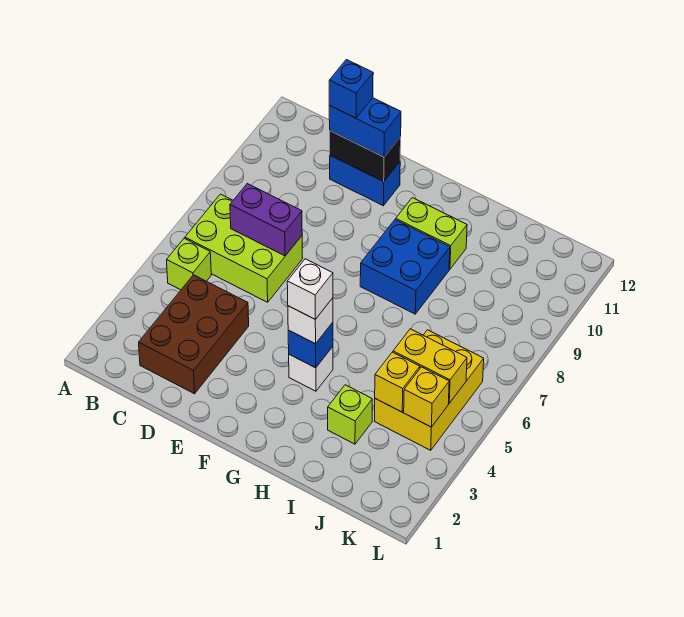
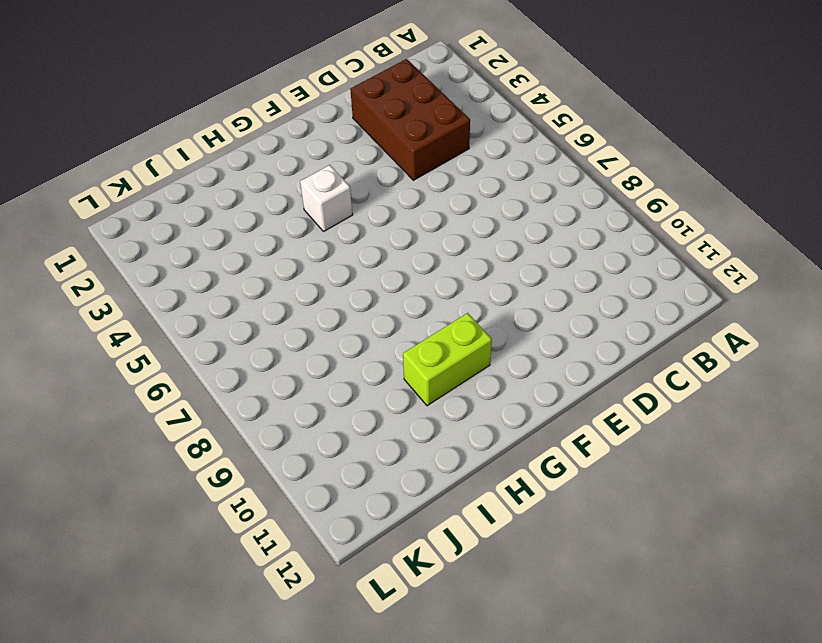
none -> lime brick B5 level 1
none -> lime brick B6:D7 level 1
none -> blue brick D11:E11 level 1

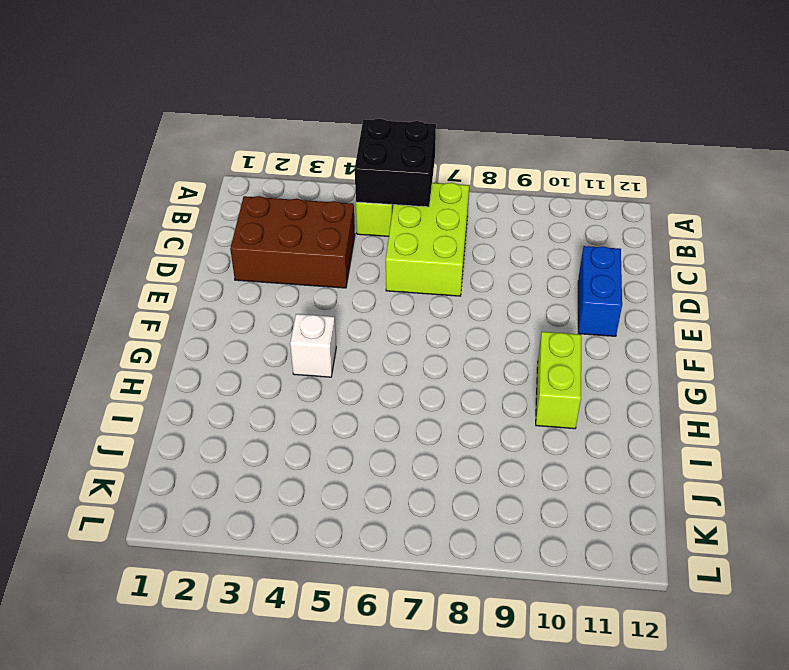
black brick A5:B6 level 2 -> none
none -> blue brick G8:H9 level 1
none -> lime brick I3 level 1
none -> yellow brick J4:K6 level 1

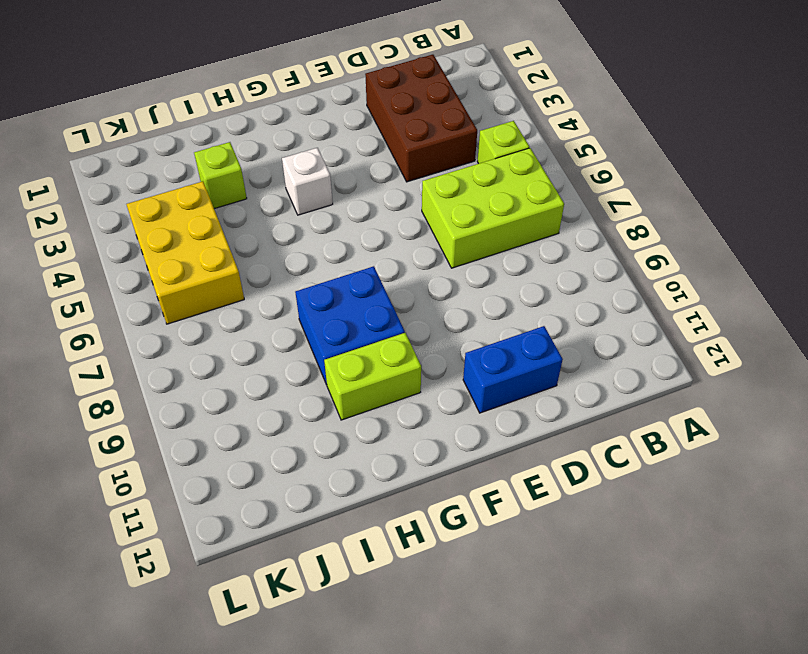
none -> purple brick C7:D7 level 2
none -> black brick D11:E11 level 2
none -> blue brick G4 level 2

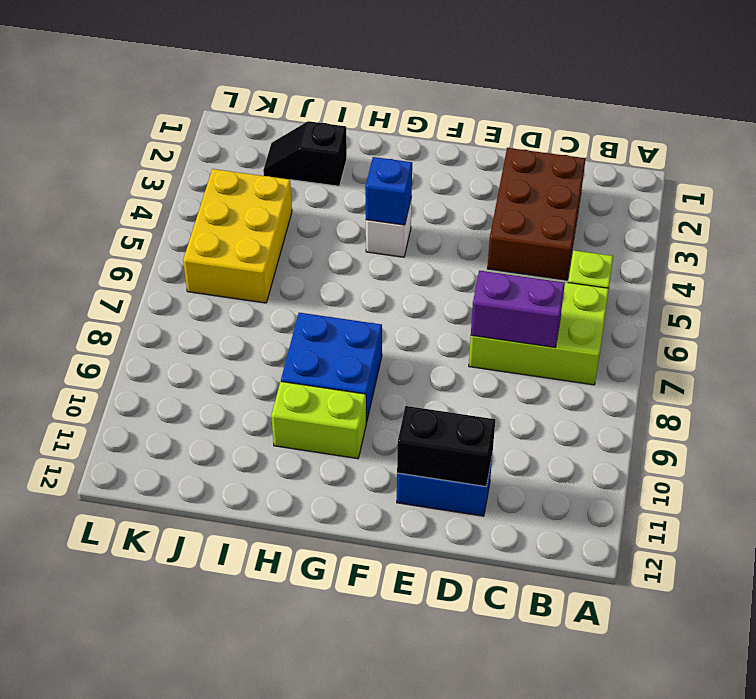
black slope I2:J2 level 1 top I -> none
none -> lime brick I3 level 1
none -> yellow brick J4 level 2
none -> yellow brick J5:K5 level 2

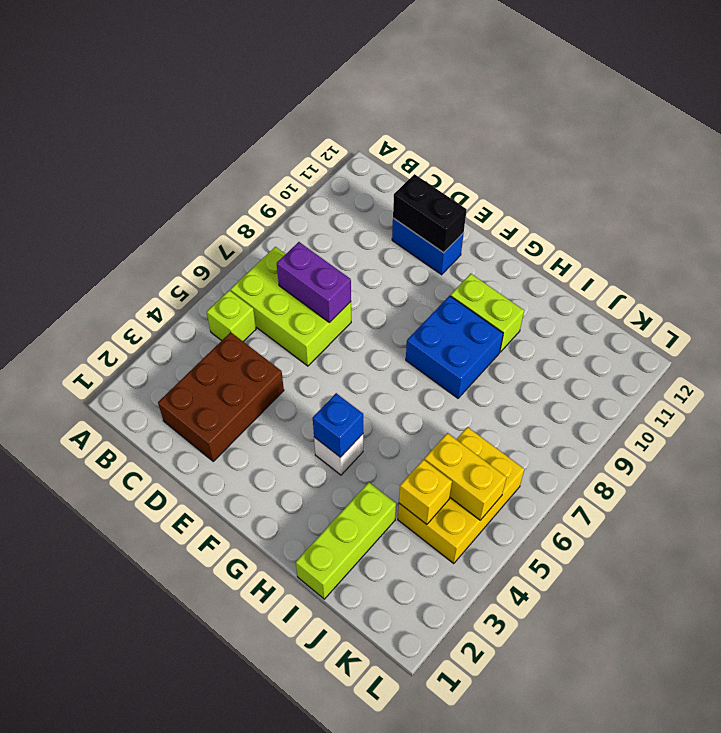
lime brick I1:I3 level 1 -> lime brick I3 level 1
none -> yellow brick K4 level 2
none -> blue brick D11:E11 level 3
none -> white brick G4 level 3

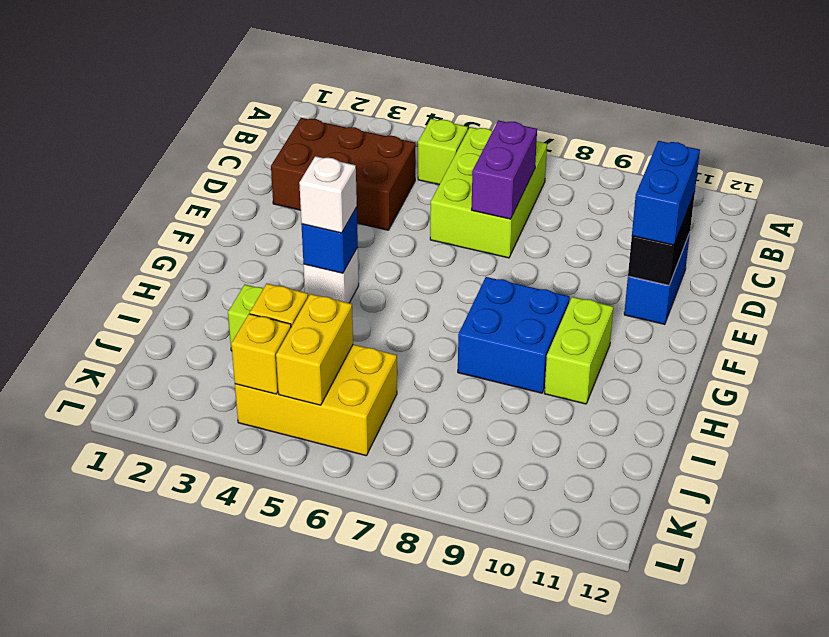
none -> blue brick D11 level 4
none -> white brick G4 level 4

